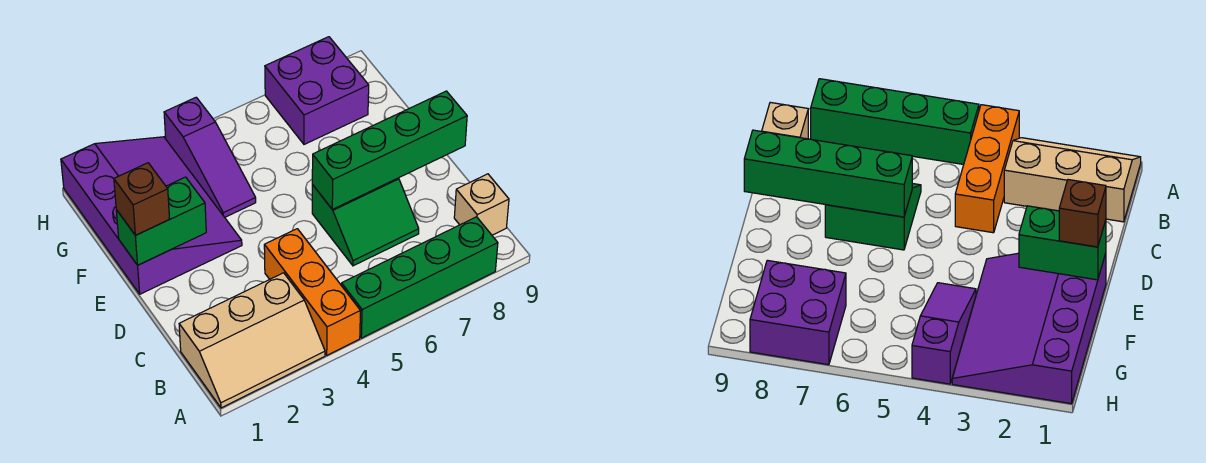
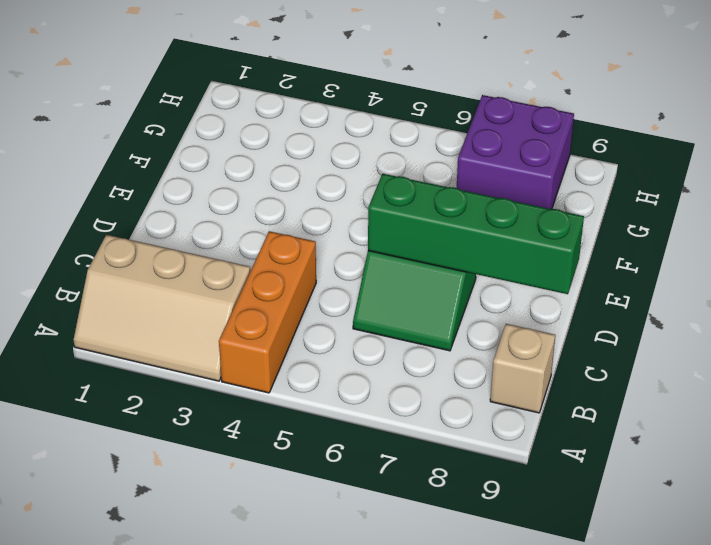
none -> green brick A5:A8 level 1
none -> purple slope E1:H3 level 1 top 1

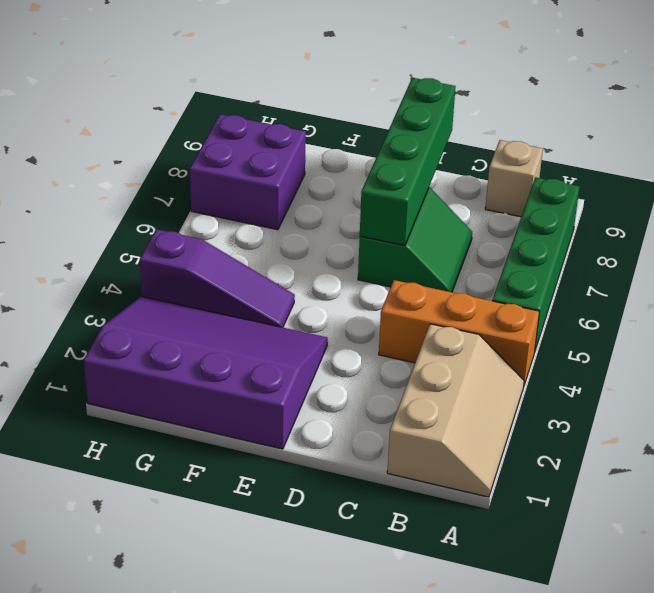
none -> green brick E1:E2 level 2
none -> brown brick E1 level 3

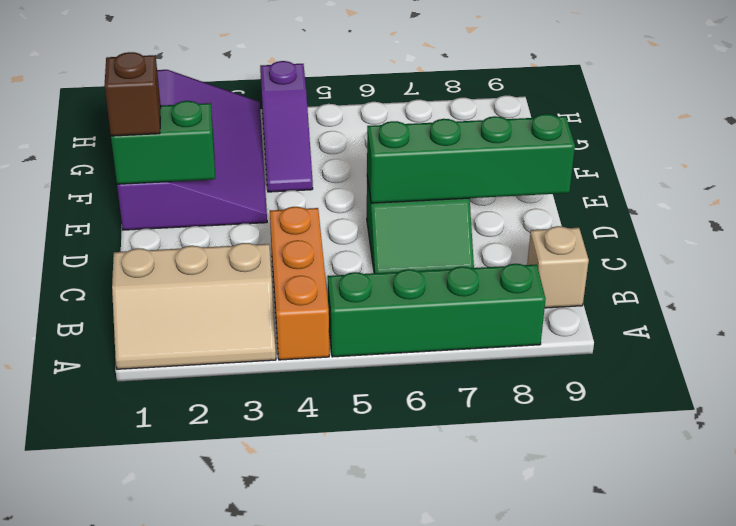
none -> purple brick G7:H8 level 1

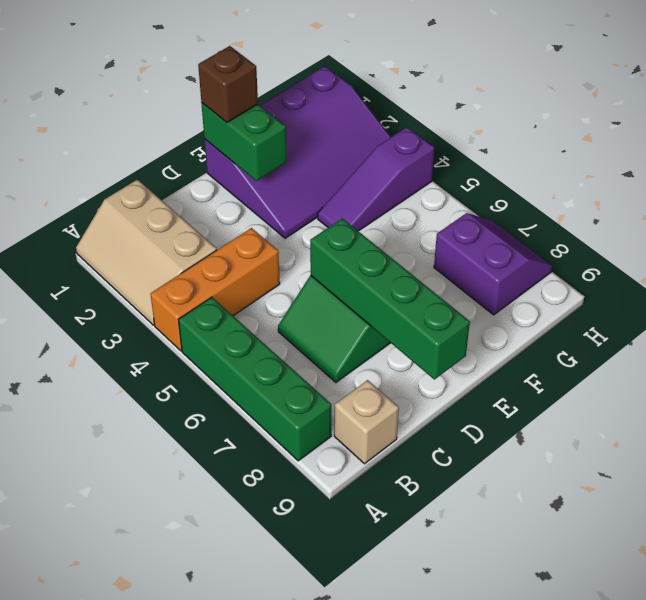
purple slope G7:H8 level 1 top G -> purple brick G7:H8 level 1

